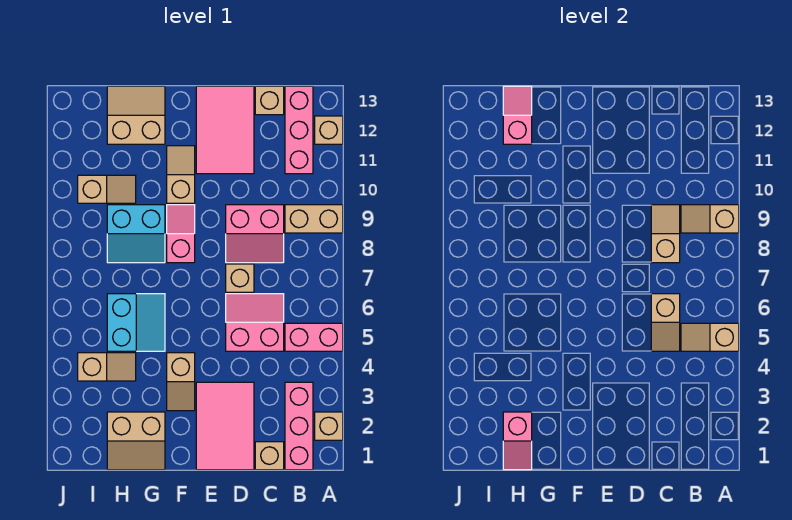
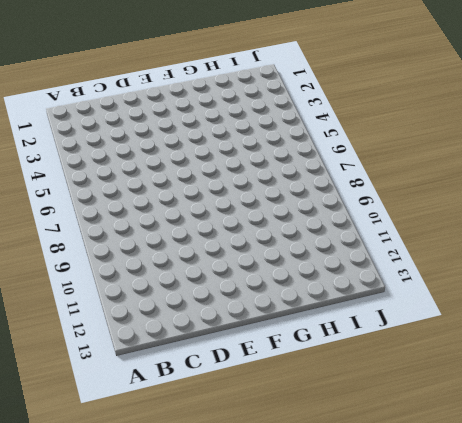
none -> tan brick A2 level 1
none -> pink brick A5:B5 level 1
none -> tan brick A9:B9 level 1

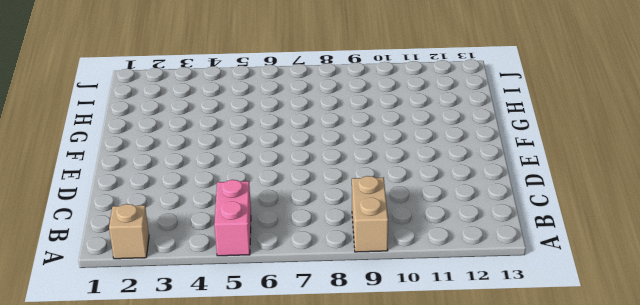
none -> tan brick A12 level 1
none -> pink brick B1:B3 level 1
none -> pink brick B11:B13 level 1

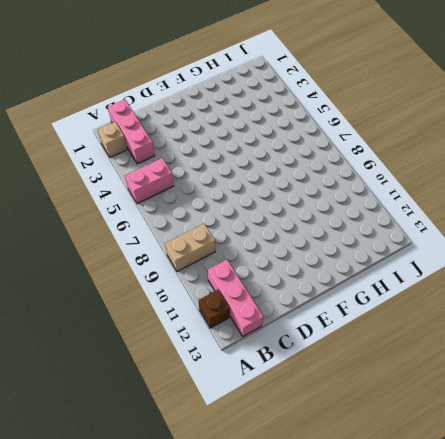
brown brick A12 level 1 -> tan brick A12 level 1
none -> tan brick C1 level 1
none -> pink slope C5:D6 level 1 top 5
none -> pink slope C8:D9 level 1 top 9

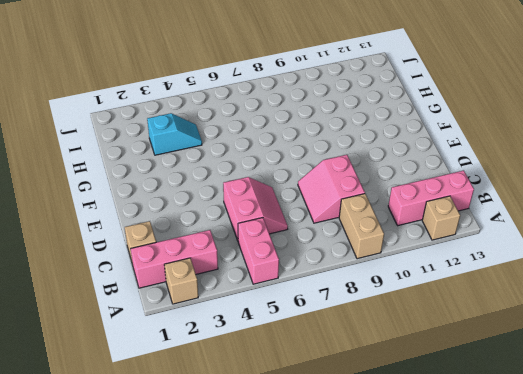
cyan slope H3:H4 level 1 top 3 -> tan slope H4:I4 level 1 top I
none -> tan brick C13 level 1
none -> pink tile D1:E3 level 1
none -> tan brick D7 level 1

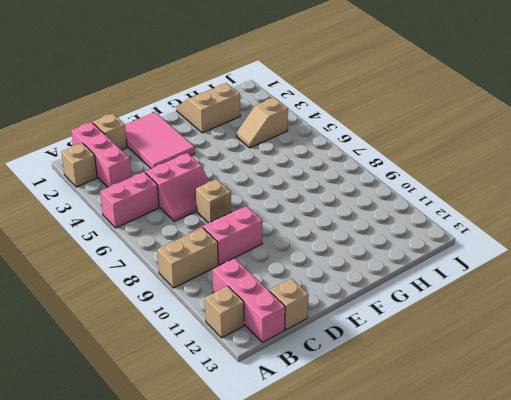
none -> pink tile D11:E13 level 1
none -> tan slope F3:F4 level 1 top 4
none -> pink slope F8:F9 level 1 top 8

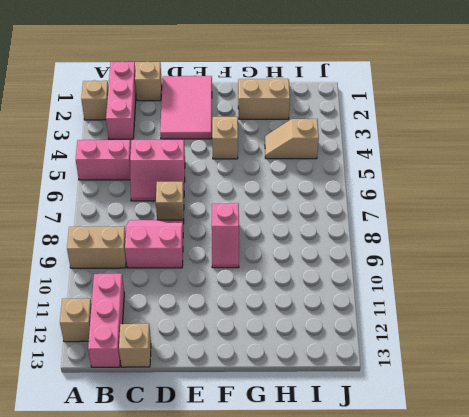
none -> pink tile D11:E13 level 1
none -> tan slope F10:F11 level 1 top 10
none -> cyan slope G5:H6 level 1 top H

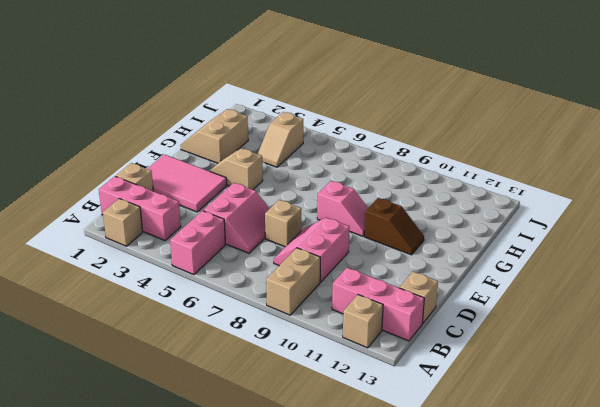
brown slope F10:F11 level 1 top 10 -> tan slope F10:F11 level 1 top 10
none -> pink tile D11:E13 level 1
none -> cyan slope G5:H6 level 1 top H
none -> cyan slope G8:H9 level 1 top 9

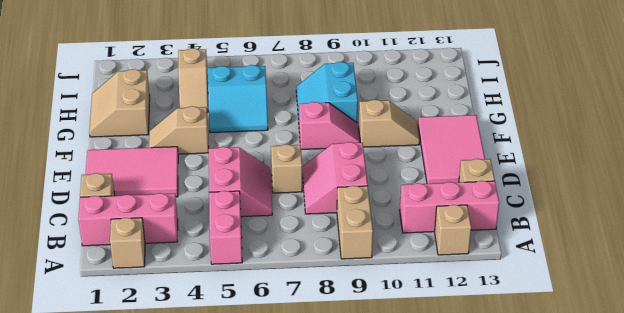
pink tile D12:F13 level 1 -> pink tile D11:E13 level 1
none -> tan slope G12:H13 level 1 top 12
none -> tan slope H10:I10 level 1 top I
none -> tan slope A5:B5 level 2 top A

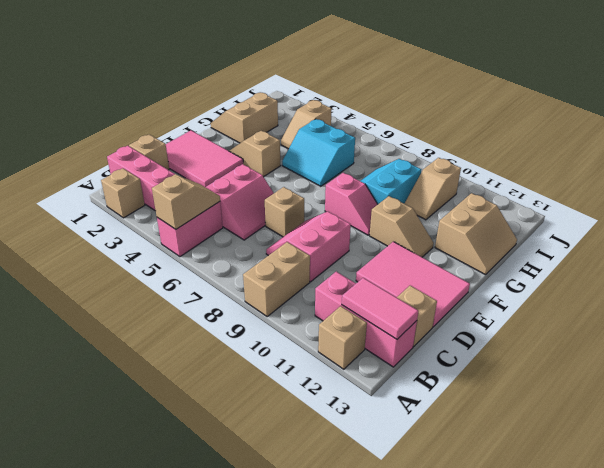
pink tile B12:B13 level 2 -> none
none -> tan slope A9:B9 level 2 top A
none -> tan slope C5:C6 level 2 top 6
none -> tan slope C8:C9 level 2 top 8

